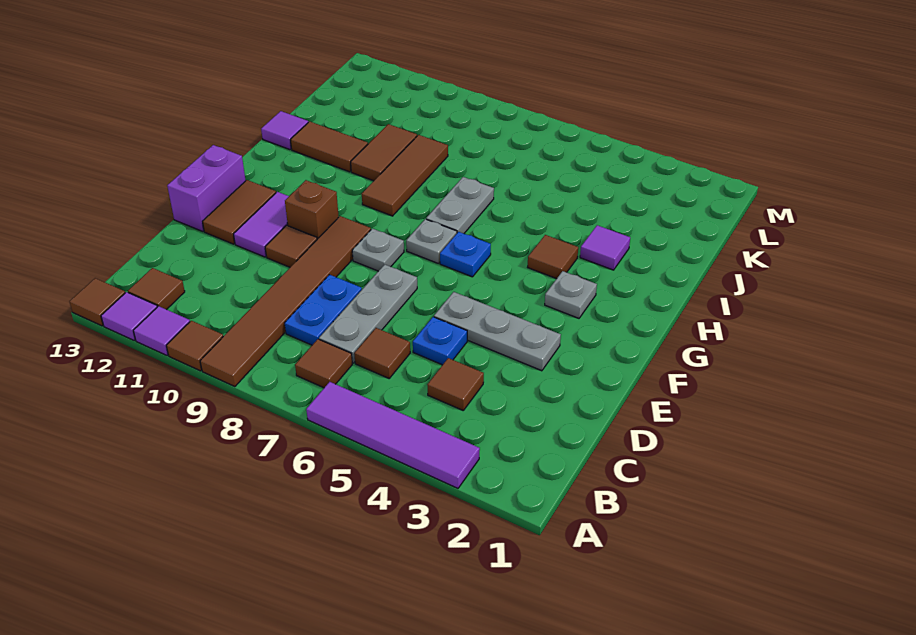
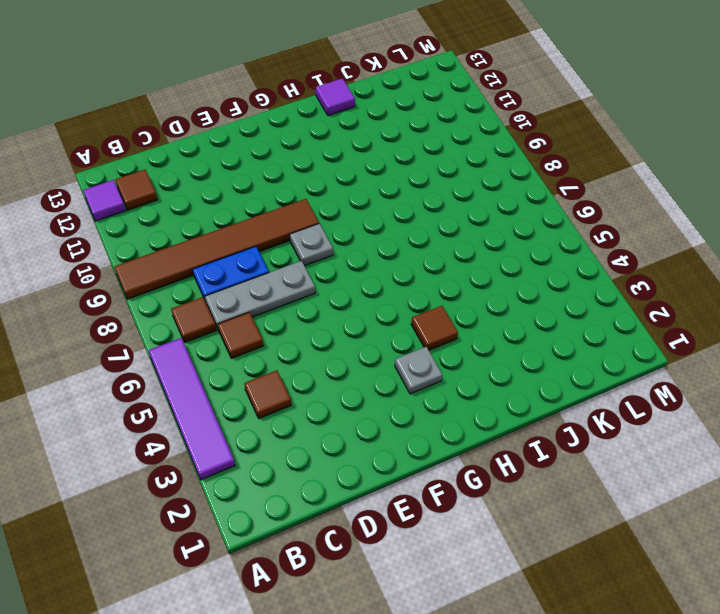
none -> brown tile A10 level 1
none -> purple tile A11 level 1
none -> brown tile A13 level 1
none -> blue plate D5 level 1

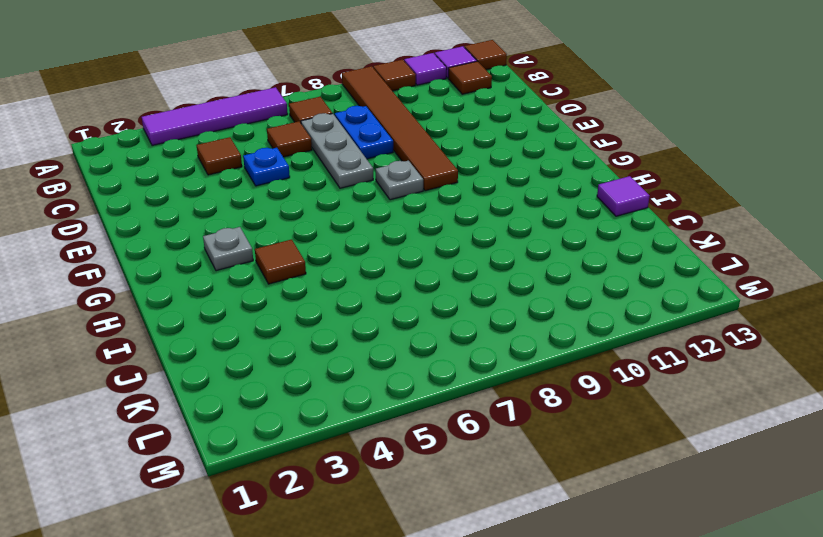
none -> grey plate E3:E5 level 1
none -> brown tile E10 level 1
none -> purple tile E11:F11 level 1
none -> brown tile E12:F12 level 1

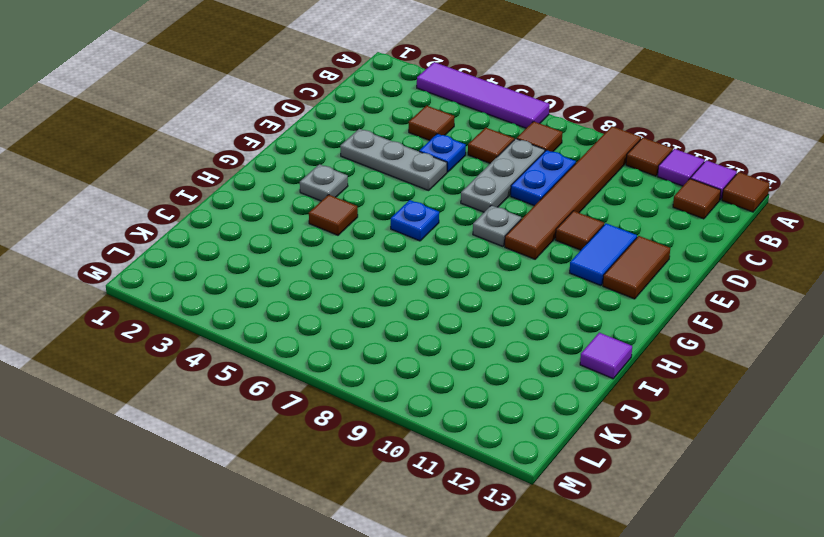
blue tile E11:F11 level 1 -> purple tile E11:F11 level 1
none -> purple brick E13:F13 level 1
none -> brown brick F10 level 1
none -> grey plate G7 level 1
none -> grey plate H7:I7 level 1

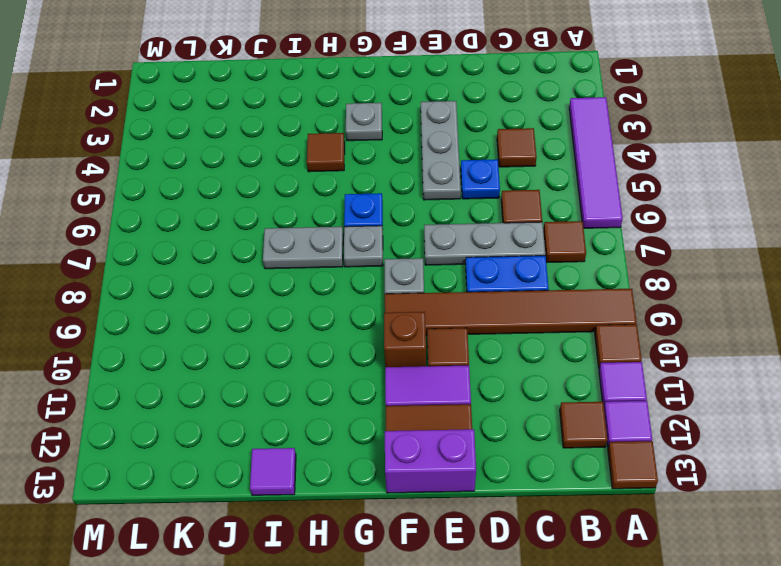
none -> brown tile H9:J9 level 1
none -> purple tile I3 level 1
none -> brown tile I10:J10 level 1
none -> brown tile I11:I12 level 1

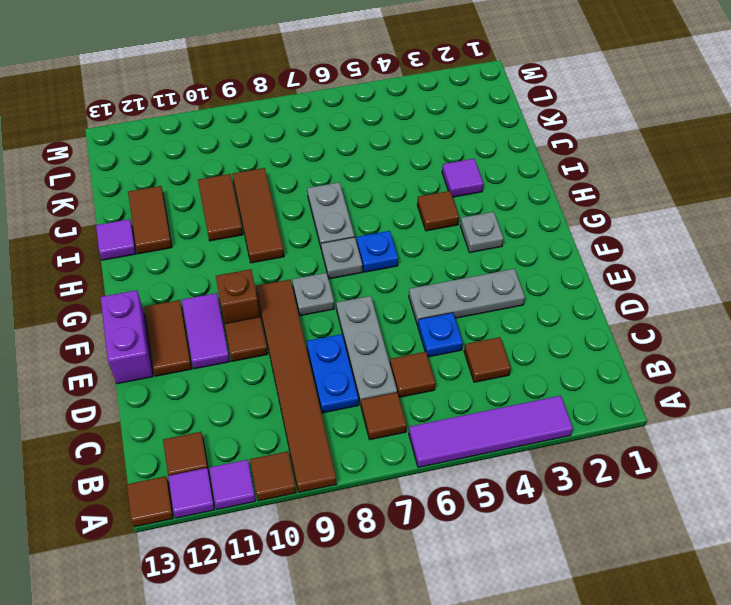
brown tile I12:J12 level 1 -> brown tile I11:I12 level 1

